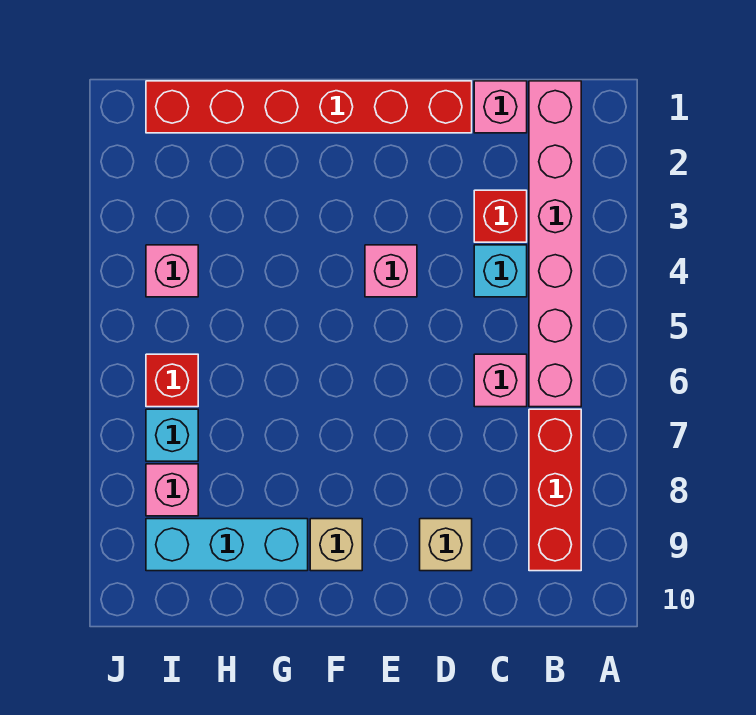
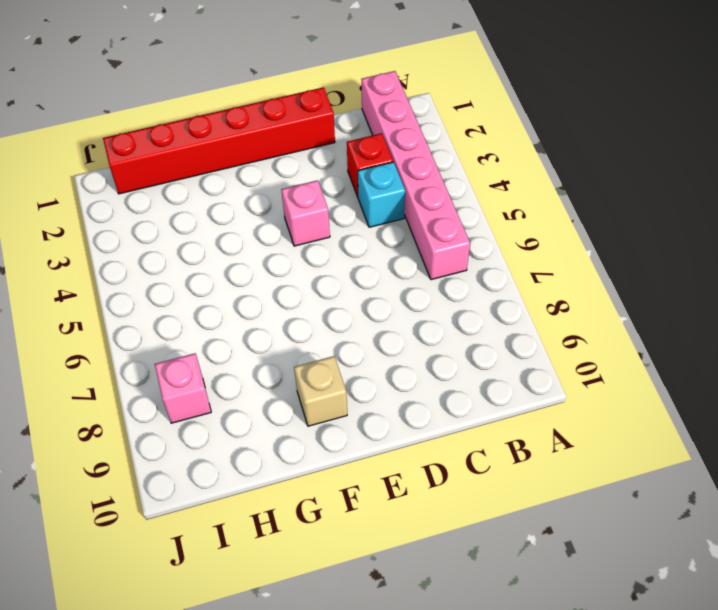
none -> red brick B7:B9 level 1
none -> pink brick C1 level 1
none -> pink brick C6 level 1

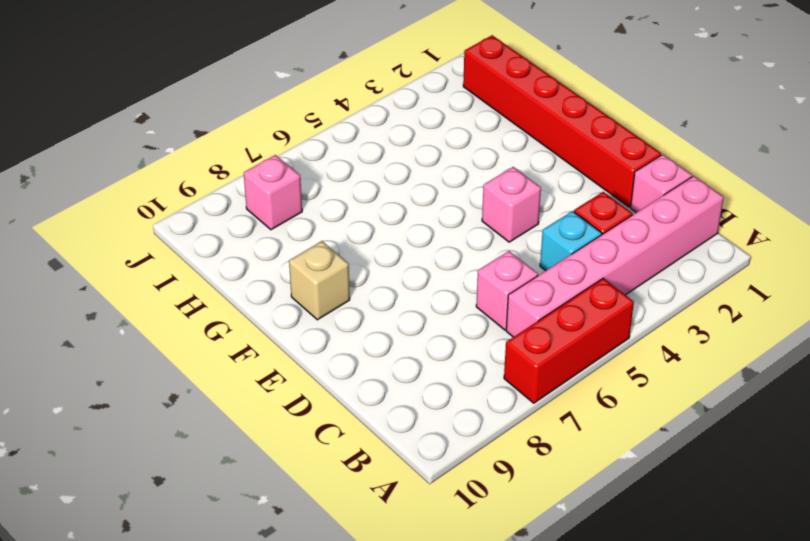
red brick A5:A7 level 1 -> red brick B7:B9 level 1
none -> tan brick D9 level 1
none -> cyan brick G9:I9 level 1
none -> pink brick I4 level 1

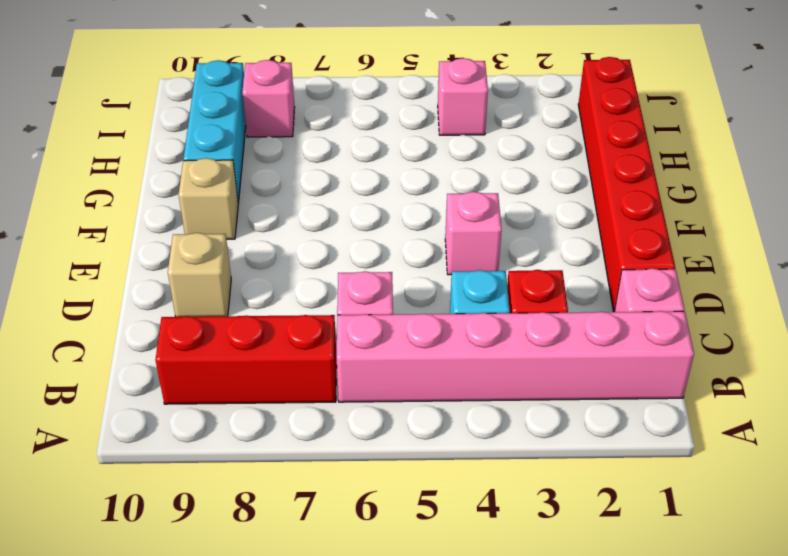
none -> red brick I6 level 1
none -> cyan brick I7 level 1

